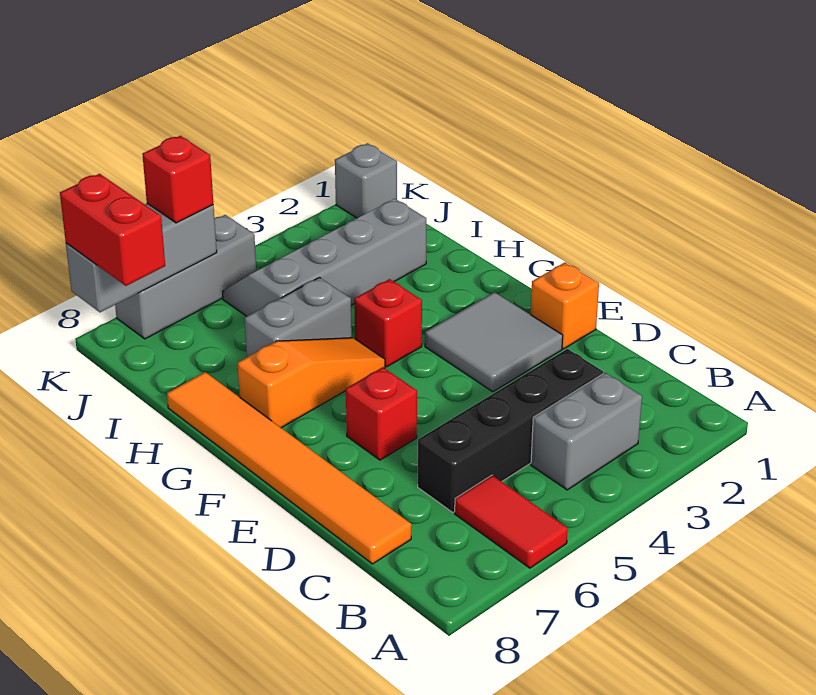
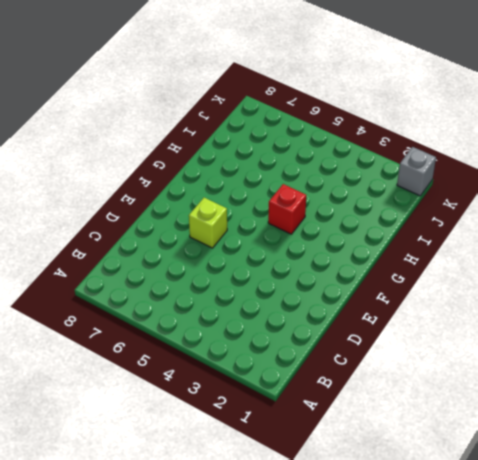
lime brick E6 level 1 -> red brick E6 level 1
none -> red tile A6:B6 level 1
none -> grey brick B3:B4 level 1
none -> black brick C3:C6 level 1

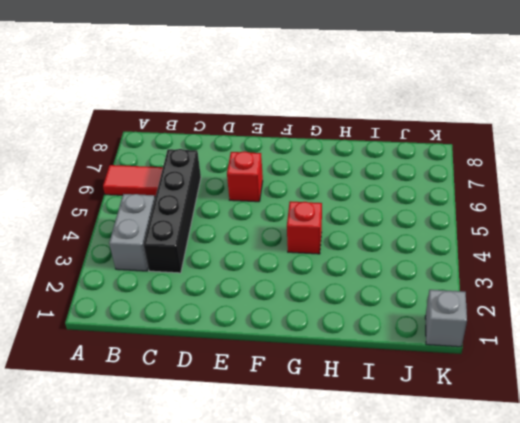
none -> orange tile C8:H8 level 1
none -> orange brick E1 level 1
none -> grey tile E2:F3 level 1

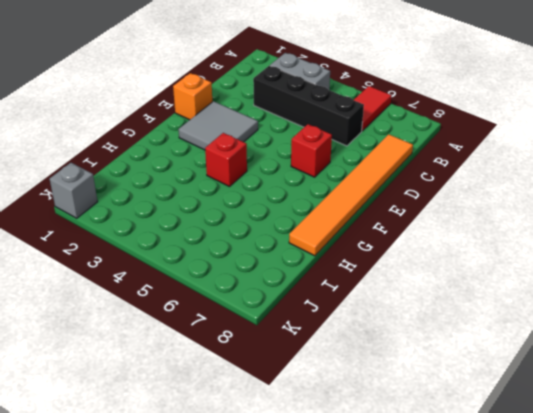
none -> orange slope G5:G7 level 1 top 7
none -> grey brick H5:H6 level 1
none -> grey slope I2:J5 level 1 top I

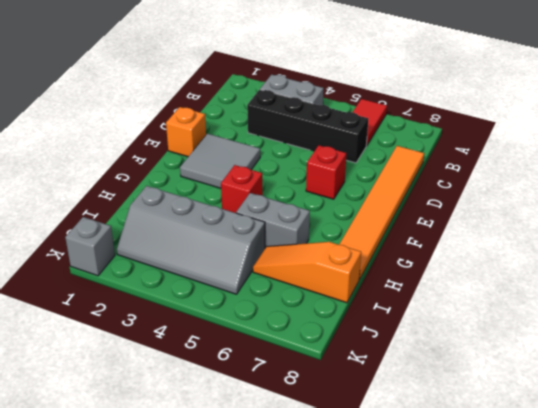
orange slope I6:I8 level 1 top 8 -> orange slope G5:G7 level 1 top 7
none -> grey brick K5:K7 level 1
none -> grey brick K6:K8 level 2
none -> red brick J8:K8 level 3

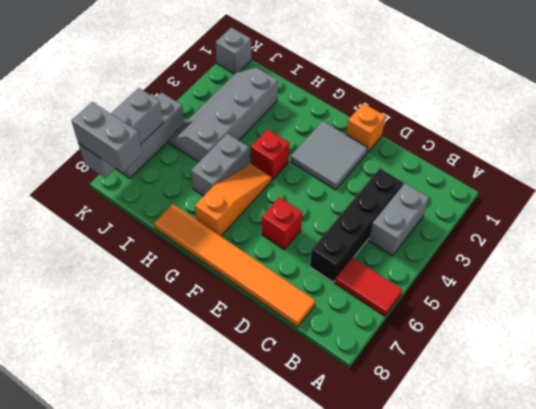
grey brick J8:K8 level 3 -> red brick J8:K8 level 3
none -> red brick K6 level 3

